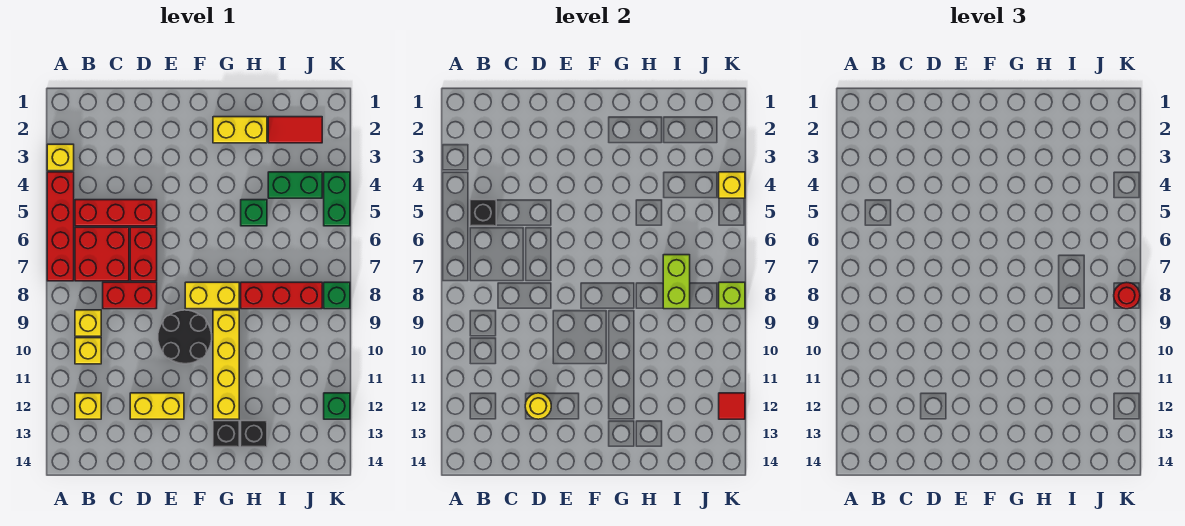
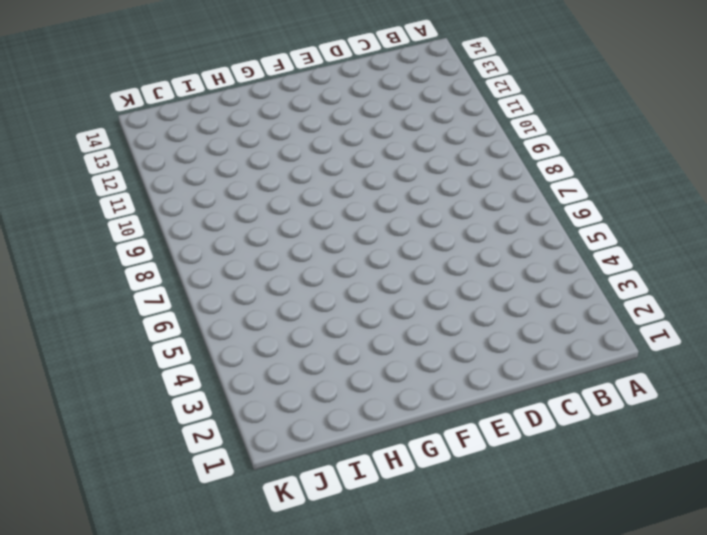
none -> yellow brick A3 level 1
none -> red brick A4:A7 level 1
none -> red brick B5:D5 level 1
none -> red brick B6:C7 level 1

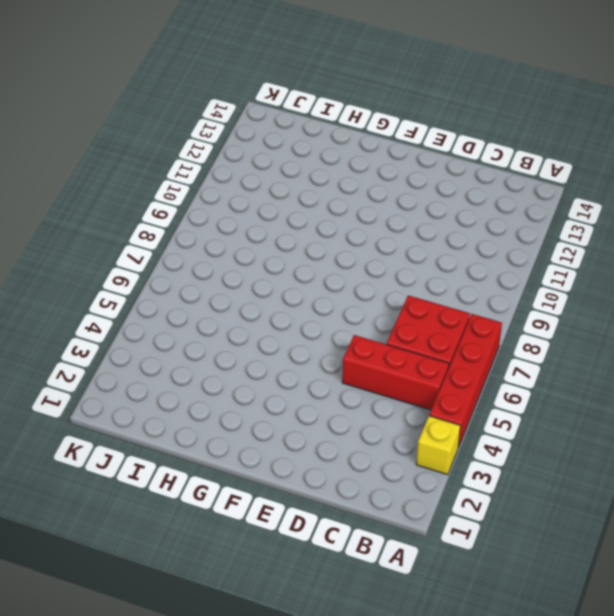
none -> yellow brick B9 level 1
none -> yellow brick B10 level 1
none -> yellow brick B12 level 1
none -> red brick C8:D8 level 1

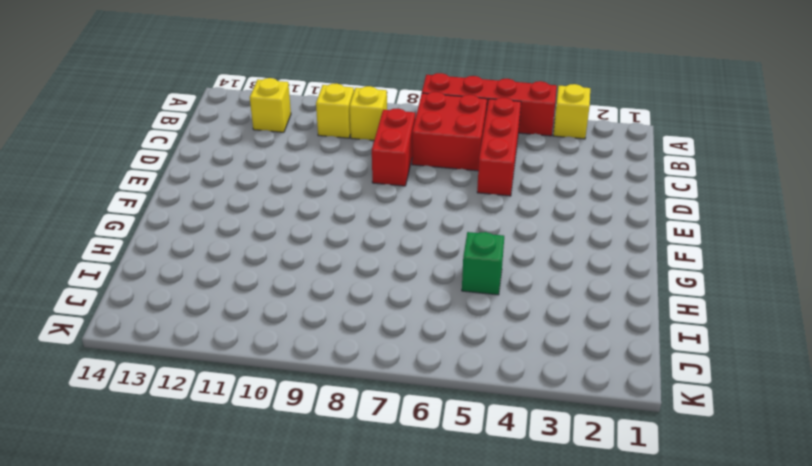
none -> red brick D6:D7 level 1
none -> yellow brick D12:E12 level 1
none -> black round brick E9:F10 level 1
none -> yellow brick F8:G8 level 1

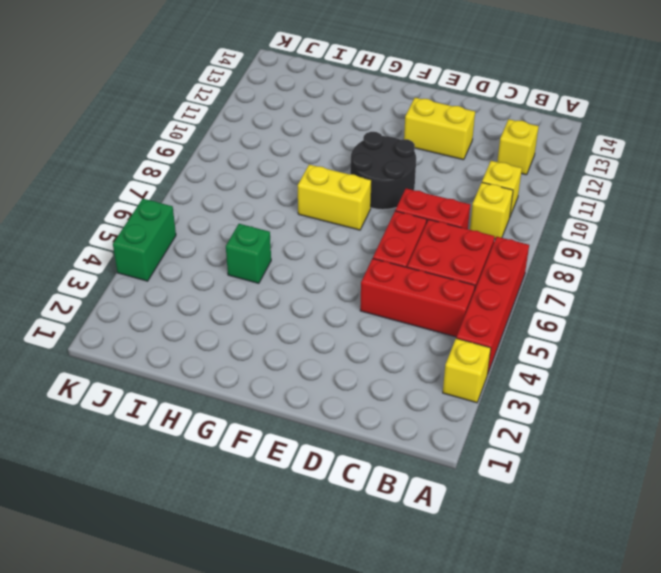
none -> yellow brick G2:H2 level 1
none -> yellow brick G9:G12 level 1
none -> black brick G13 level 1
none -> red brick H8:J8 level 1

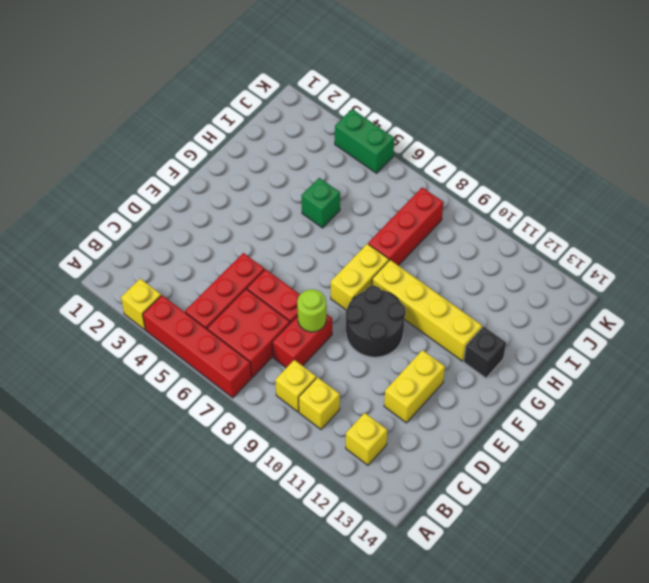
lime round brick D8 level 2 -> none
none -> yellow brick G2:H2 level 1
none -> black brick H13 level 1
none -> red tile I2:J2 level 1
none -> green brick I4:J4 level 1

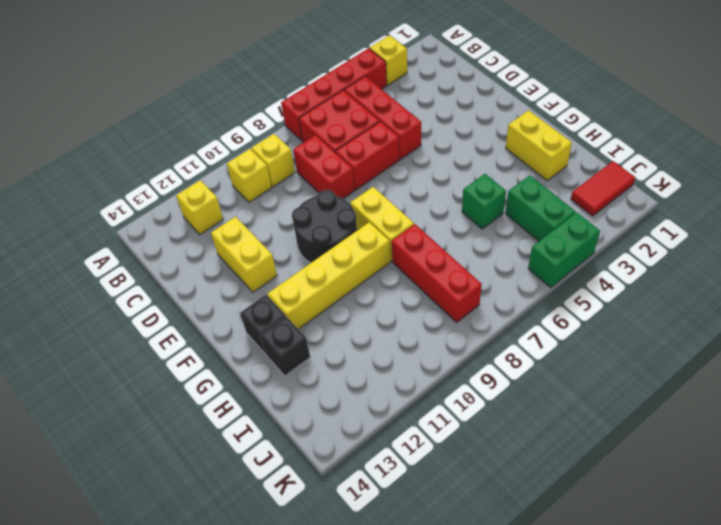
red tile J1:J2 level 1 -> red tile I2:J2 level 1
none -> green brick K8 level 1
none -> green brick K12 level 1
none -> black brick B5 level 2
none -> yellow round brick D12 level 2

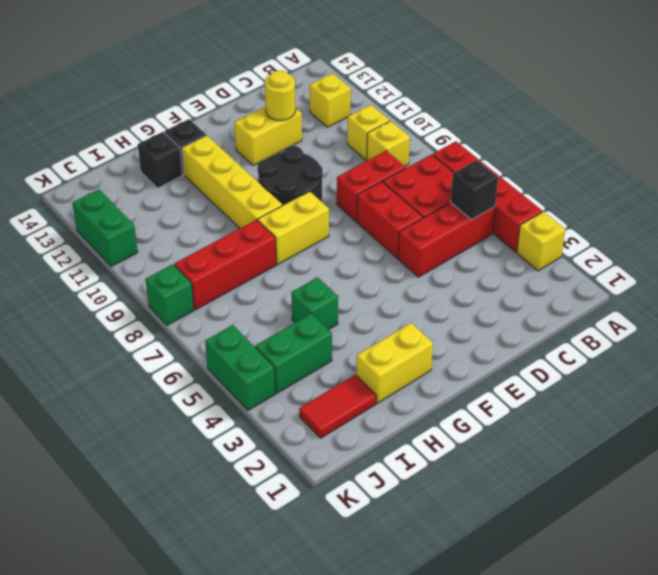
green brick K11:K12 level 1 -> green brick K12 level 1
none -> lime brick I7:I8 level 2
none -> yellow brick K4 level 2
none -> lime brick K8 level 2
none -> red tile K12 level 2

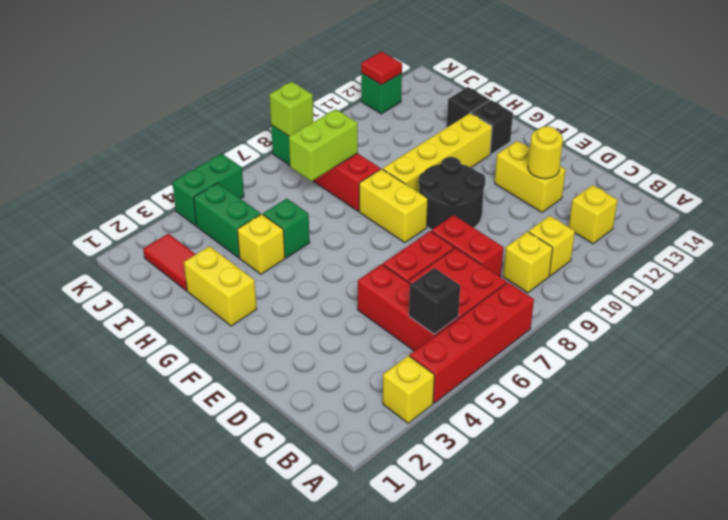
yellow brick H4 level 1 -> yellow brick K4 level 2
none -> red round brick K8 level 3

